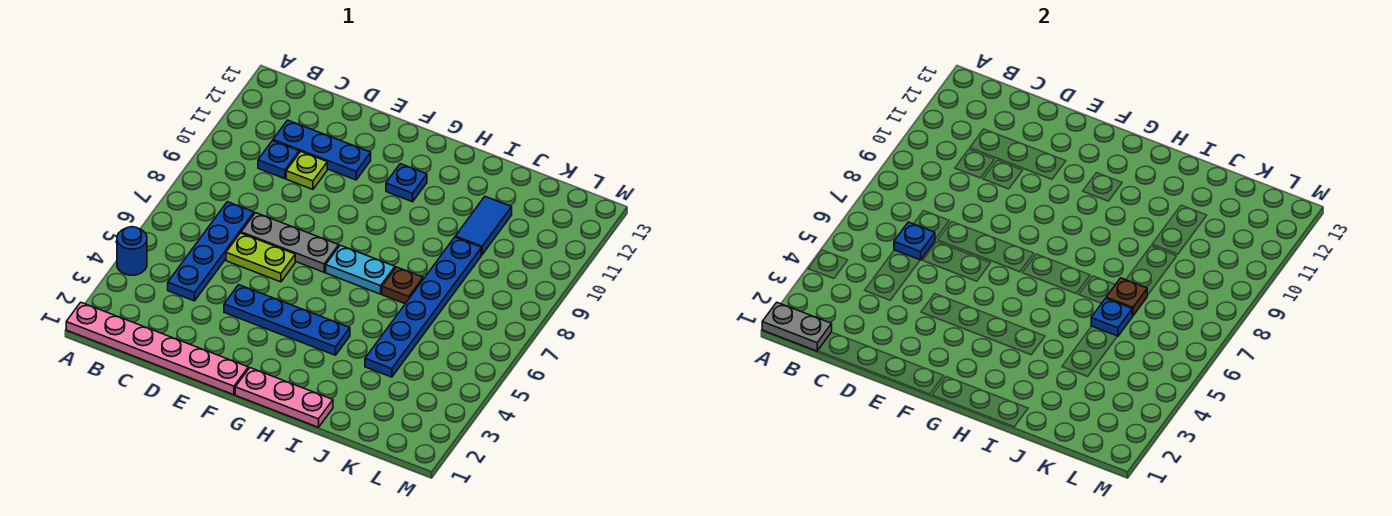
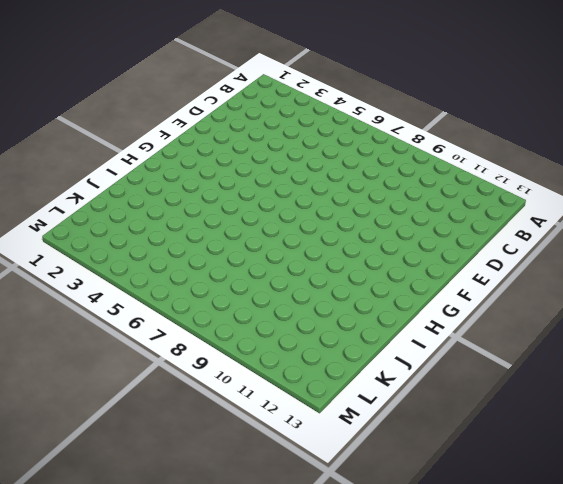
none -> pink plate A1:F1 level 1
none -> blue round brick A4 level 1
none -> blue plate C4:C7 level 1

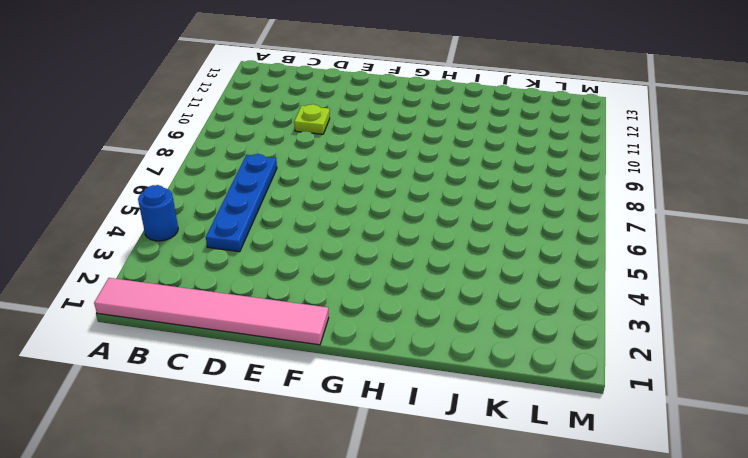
pink tile A1:F1 level 1 -> pink plate A1:F1 level 1
none -> blue plate C10 level 1
none -> blue plate C11:E11 level 1
none -> lime plate D6:E6 level 1

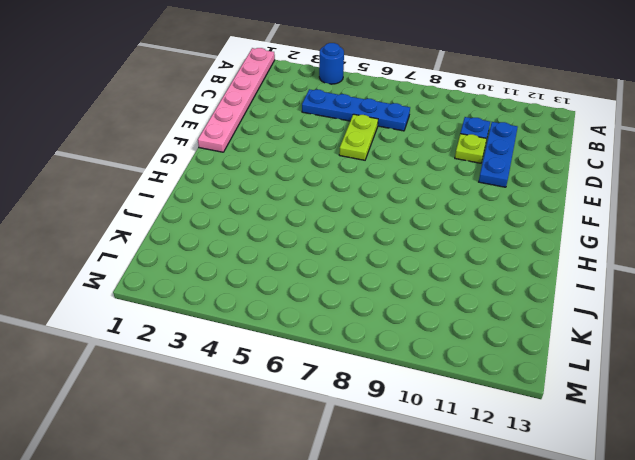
none -> grey plate D7:F7 level 1
none -> blue plate E4:H4 level 1
none -> pink plate G1:I1 level 1

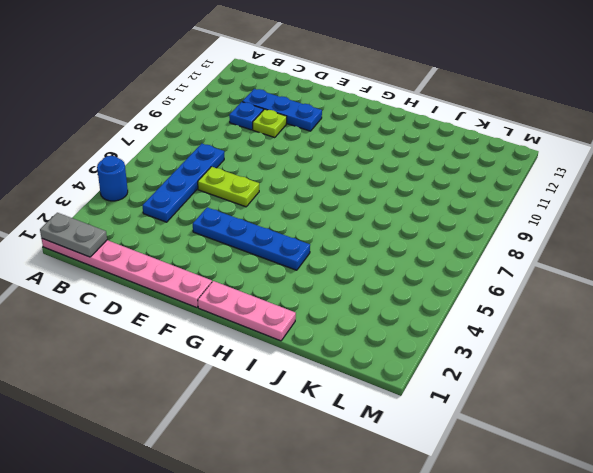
none -> grey plate D7:F7 level 1
none -> cyan plate G7:H7 level 1
none -> blue plate G11 level 1

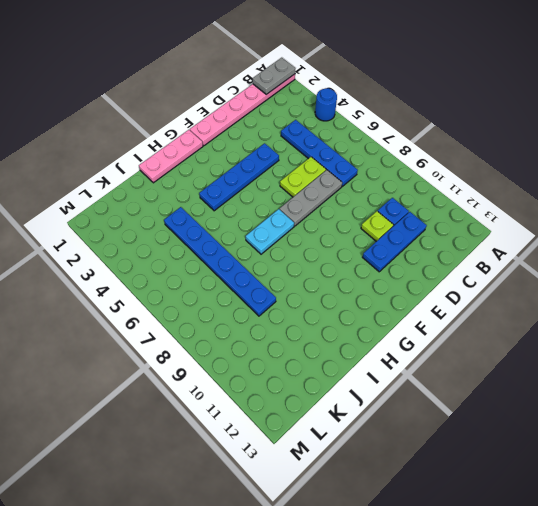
none -> blue plate G11 level 1
none -> brown plate I7 level 1
none -> blue tile J10:J11 level 1

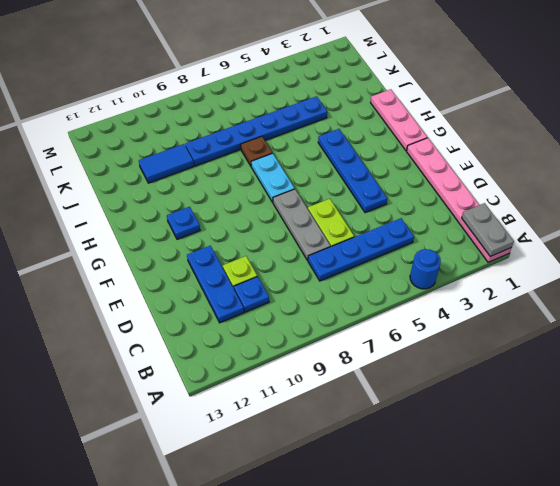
none -> blue plate C6 level 2
none -> blue plate J6 level 2
none -> brown plate J7 level 2

